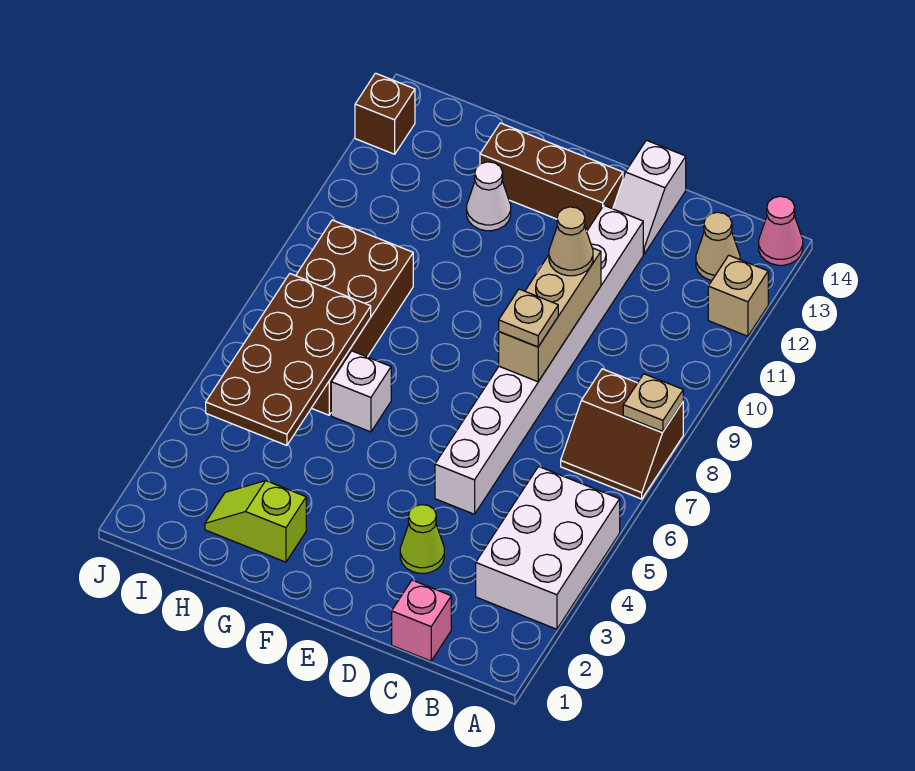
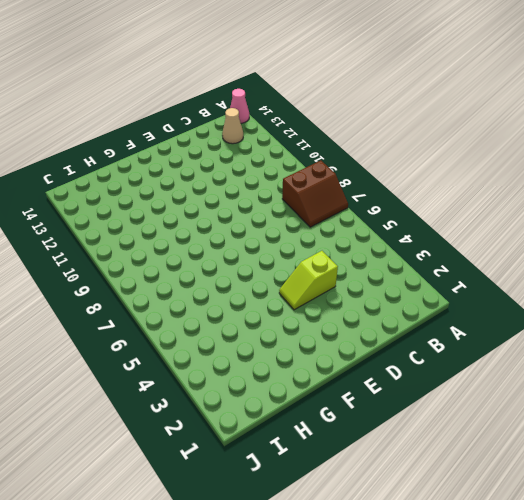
lime slope D4:E4 level 1 top D -> lime slope G2:H2 level 1 top G
none -> white brick A3:B5 level 1
none -> tan brick A12 level 1
none -> pink brick C1 level 1

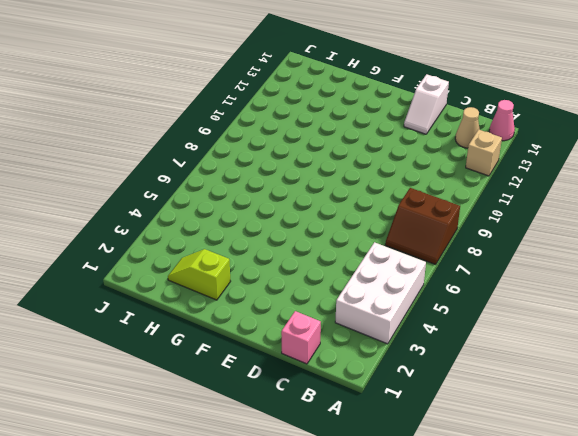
none -> lime cone D3 level 1
none -> white brick D5:D12 level 1
none -> brown brick E13:G13 level 1

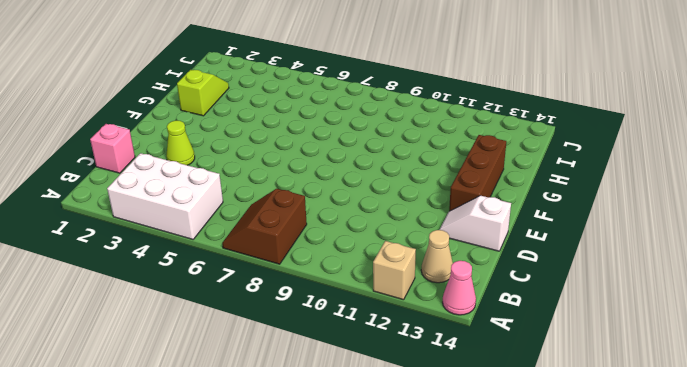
none -> white brick D5:D12 level 1
none -> white brick G6 level 1
none -> white cone G12 level 1

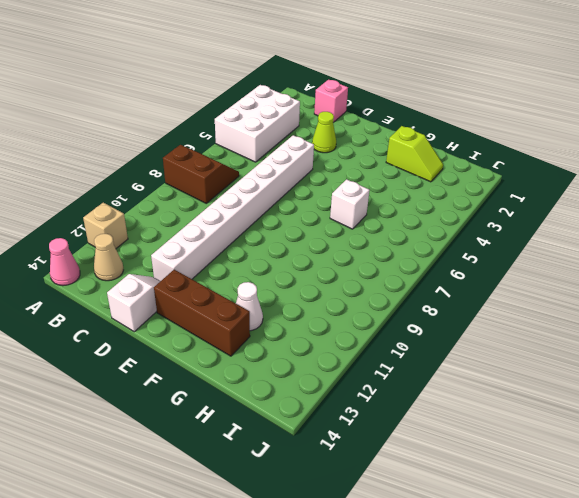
none -> brown brick H6:I9 level 1
none -> brown brick J13 level 1
none -> tan plate A8 level 2

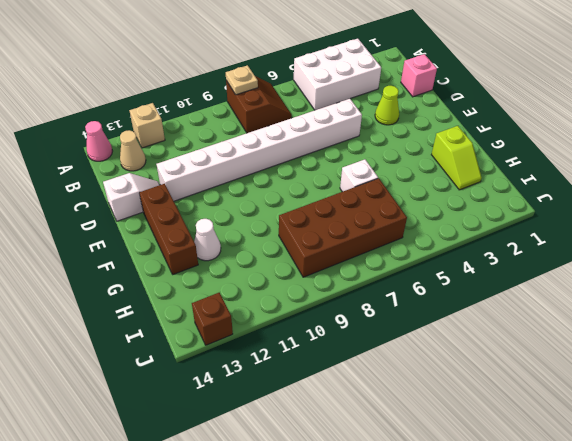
none -> tan brick D8:D10 level 2
none -> brown plate H4:I7 level 2
none -> tan plate D8 level 3

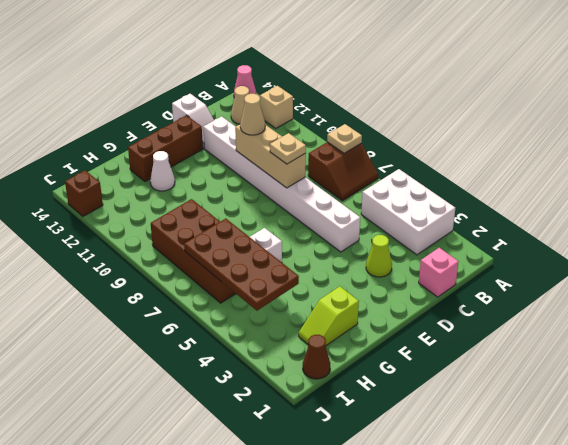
brown cone I1 level 1 -> none

